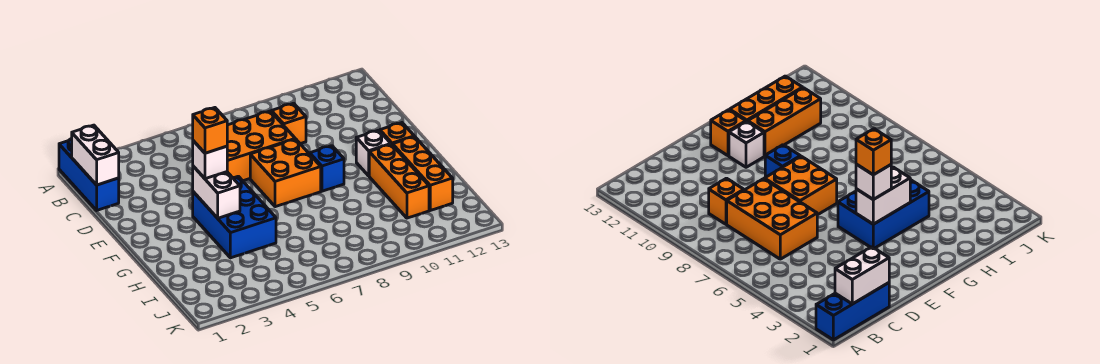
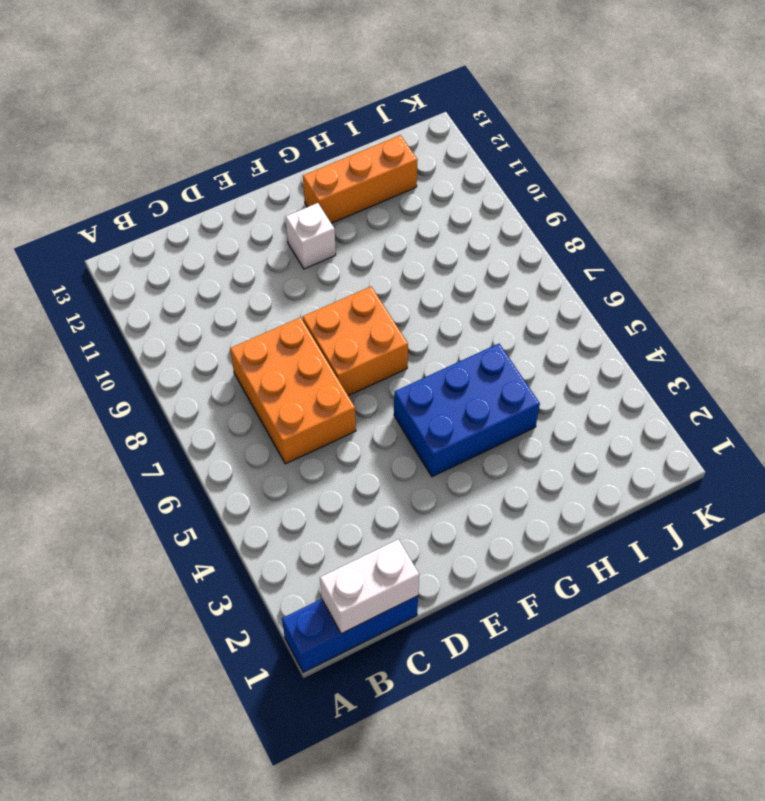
none -> orange brick C9 level 1
none -> blue brick F9 level 1
none -> orange brick F12 level 1

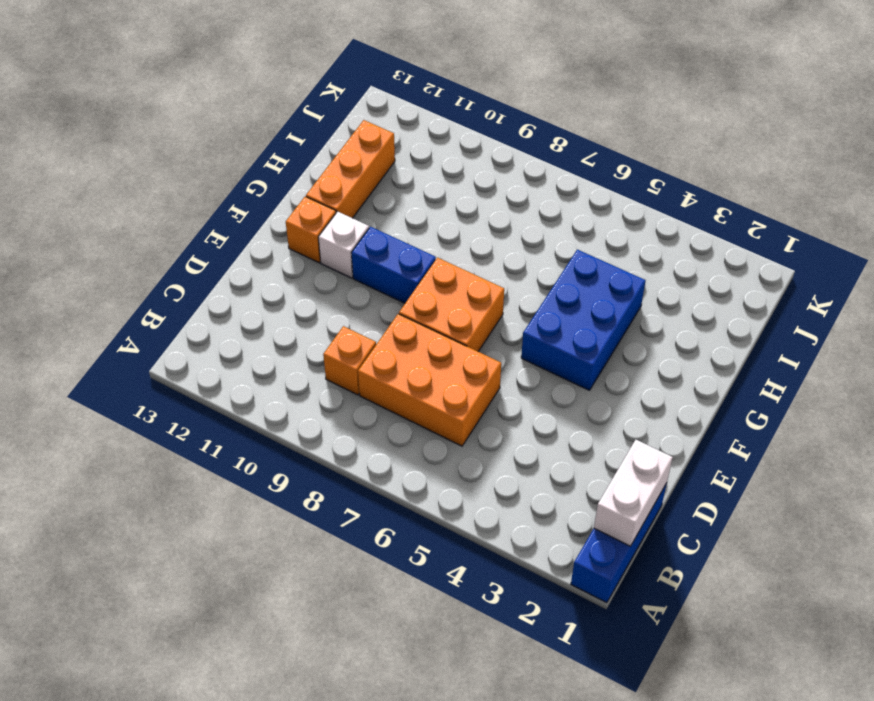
blue brick F9:F10 level 1 -> blue brick F9 level 1
none -> orange brick G11:I11 level 1
none -> white brick F4:G4 level 2
none -> white brick F4 level 3

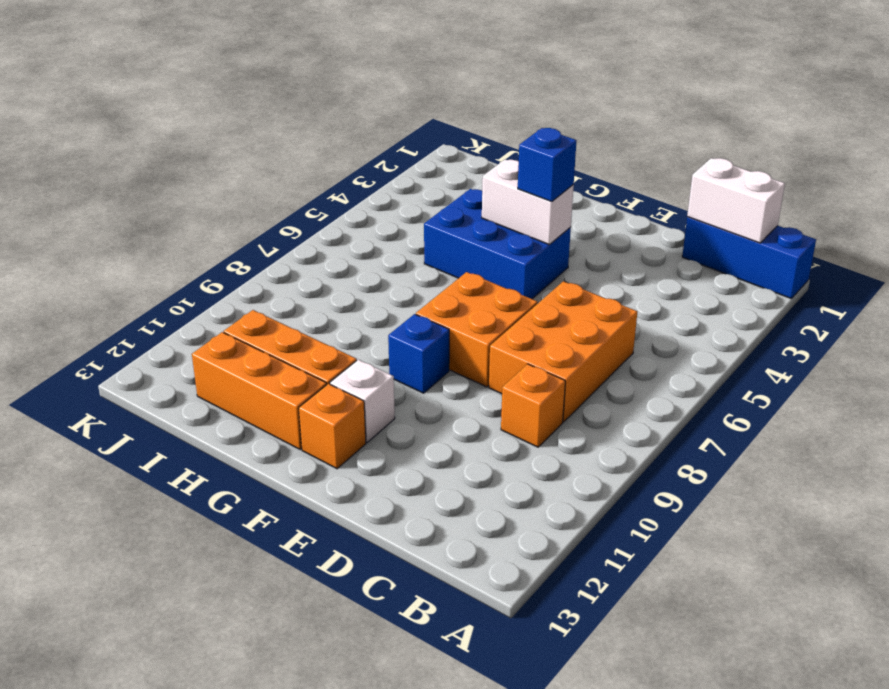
blue brick F4 level 3 -> white brick F4 level 3
none -> orange brick F4 level 4

